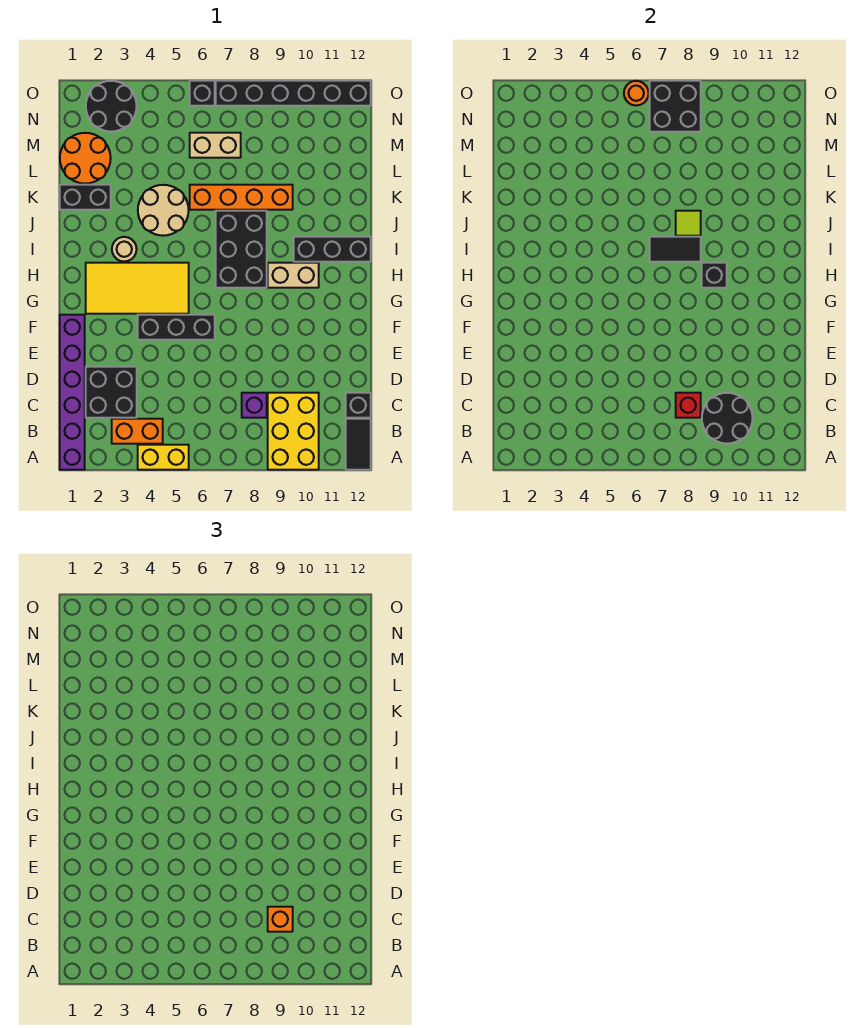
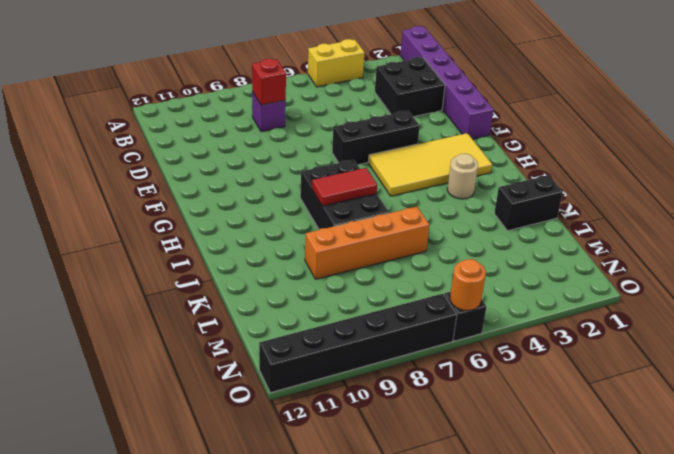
red tile I7:I8 level 2 -> black tile I7:I8 level 2
none -> yellow brick A9:C10 level 1
none -> black tile A12:B12 level 1
none -> orange brick B3:B4 level 1
none -> black brick C12 level 1

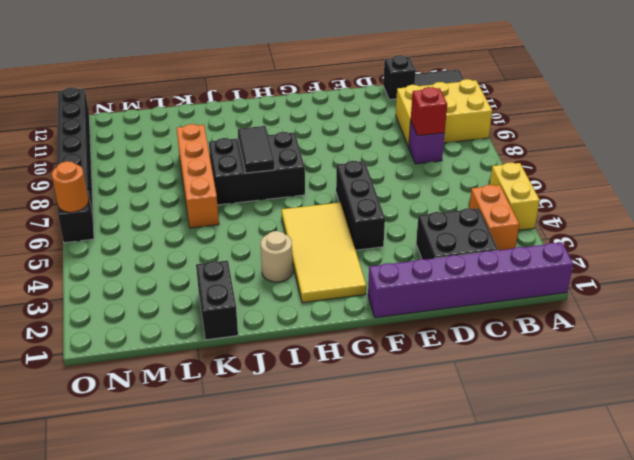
none -> tan brick H9:H10 level 1
none -> black brick I10:I12 level 1
none -> tan round brick J4:K5 level 1
none -> orange round brick L1:M2 level 1

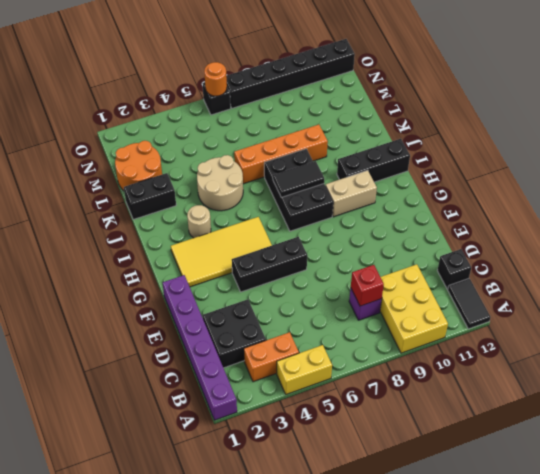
none -> tan brick M6:M7 level 1
none -> black round brick N2:O3 level 1
none -> black round brick B9:C10 level 2
none -> black brick H9 level 2

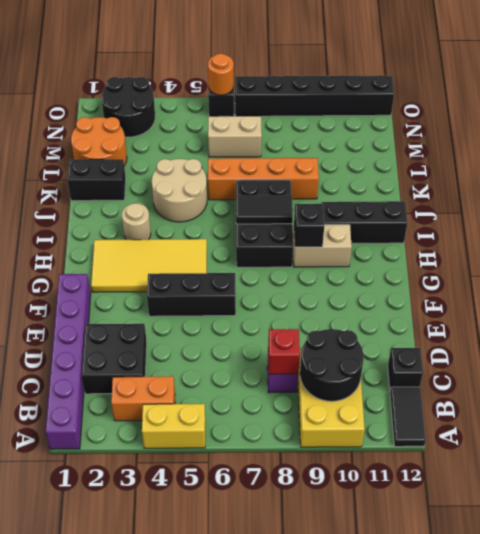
none -> lime tile J8 level 2
none -> black brick N7:O8 level 2
none -> orange brick C9 level 3

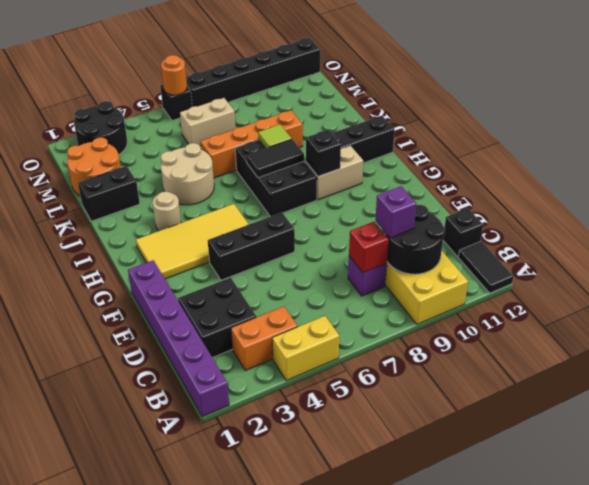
purple brick C9 level 3 -> orange brick C9 level 3
none -> black brick N7:O8 level 2

